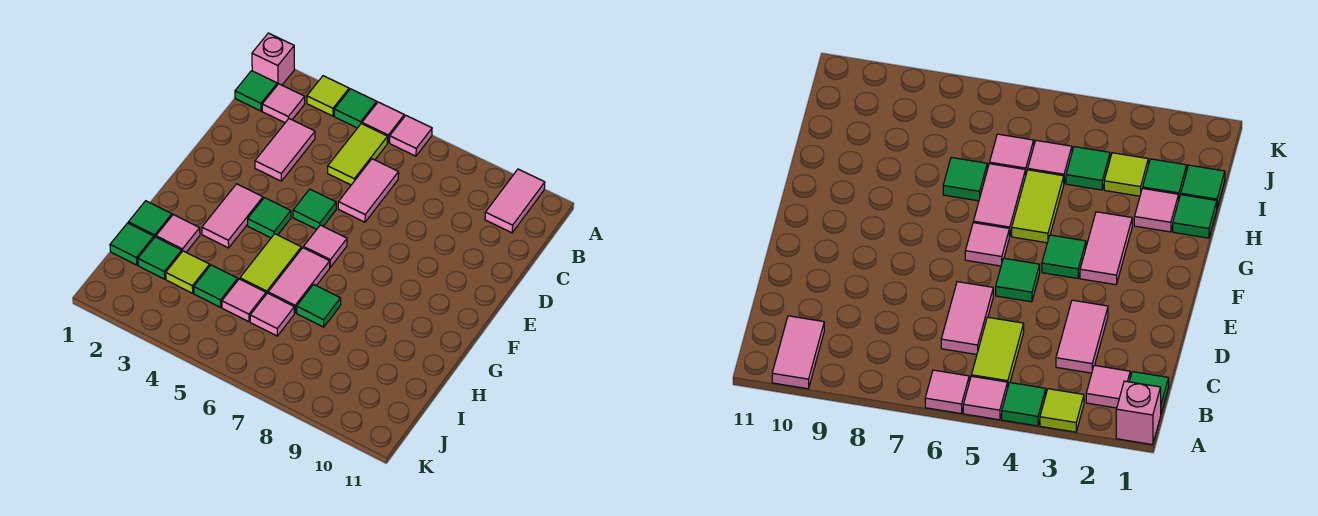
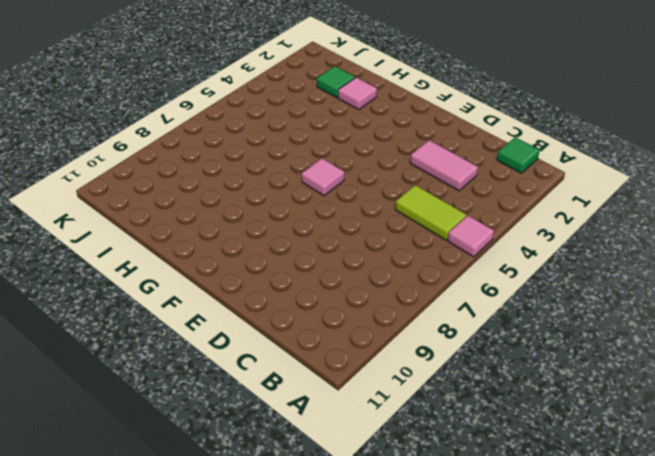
none -> pink brick A1 level 1
none -> lime tile A3 level 1
none -> green tile A4 level 1

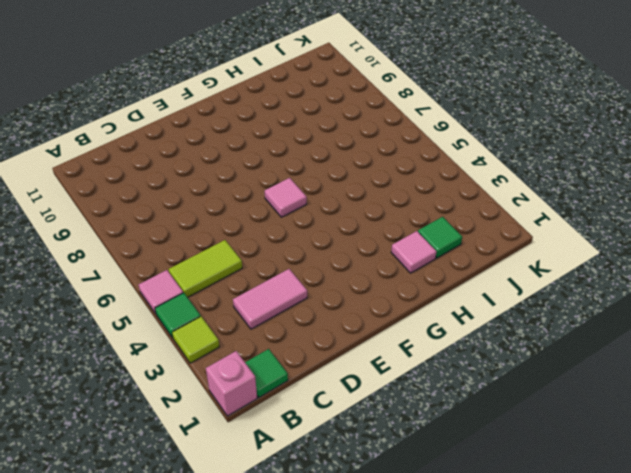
none -> pink tile A6 level 1
none -> pink tile A10:B10 level 1
none -> pink tile B2 level 1

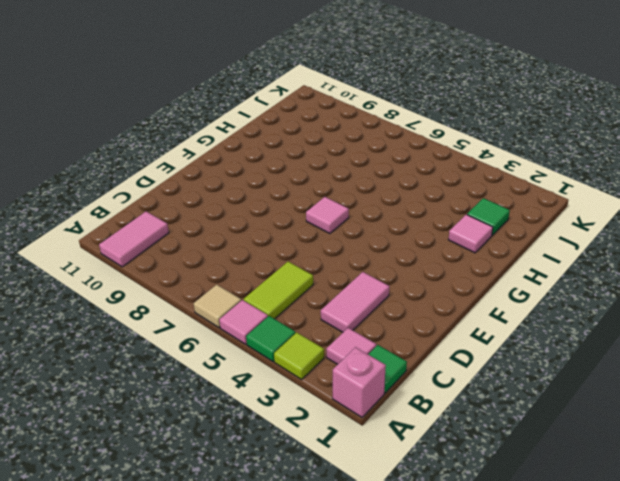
tan tile A6 level 1 -> pink tile A6 level 1
none -> pink tile C6:D6 level 1
none -> green tile E5 level 1
none -> pink tile F3:G3 level 1

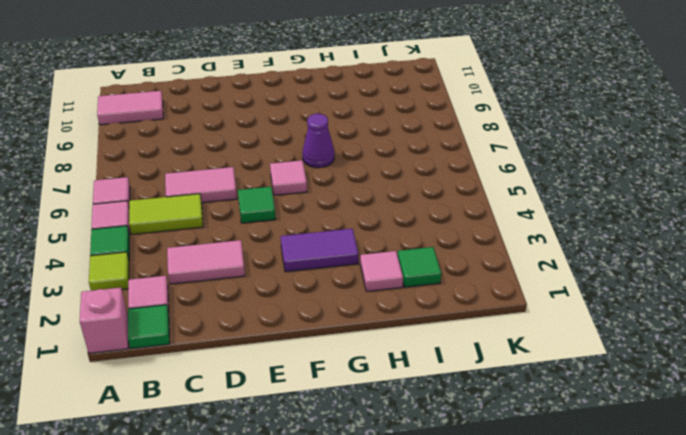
purple tile F3:G3 level 1 -> pink tile F3:G3 level 1
purple cone G7 level 1 -> none
none -> green tile F4 level 1
none -> lime tile G5:H5 level 1
none -> pink tile G6:H6 level 1

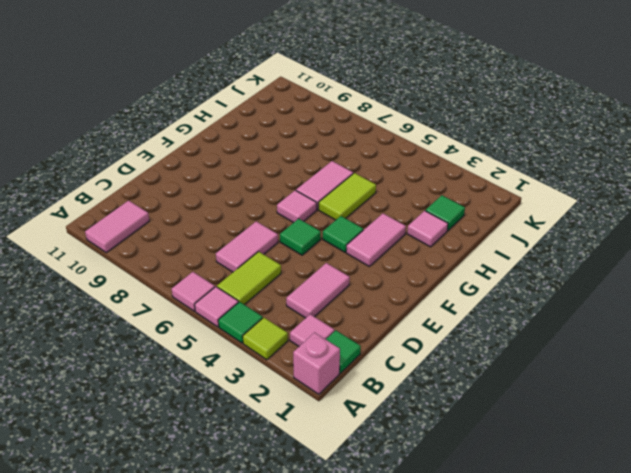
none -> green tile H1 level 1
none -> green tile H7 level 1
none -> green tile I1 level 1

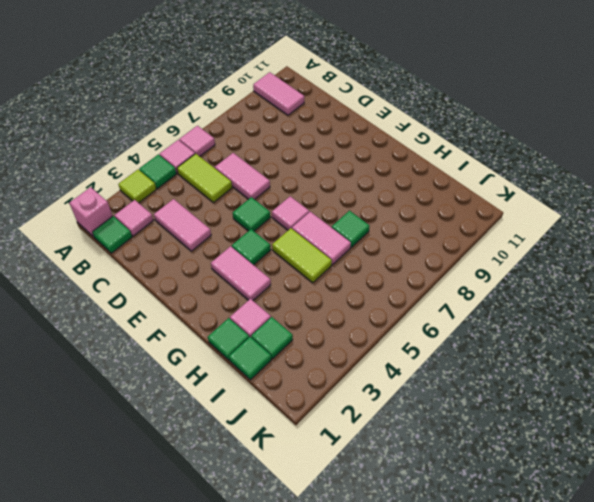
none -> lime tile I3 level 1
none -> green tile I4 level 1
none -> pink tile I5 level 1

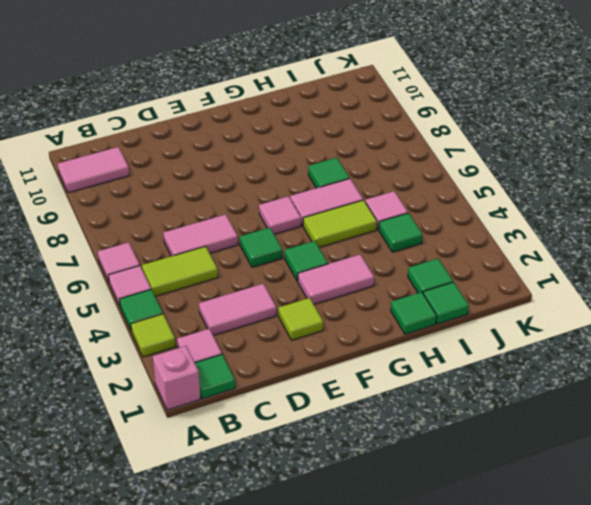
lime tile E2 level 1 -> lime tile I3 level 1
none -> pink tile H2 level 1
none -> pink tile I6 level 1

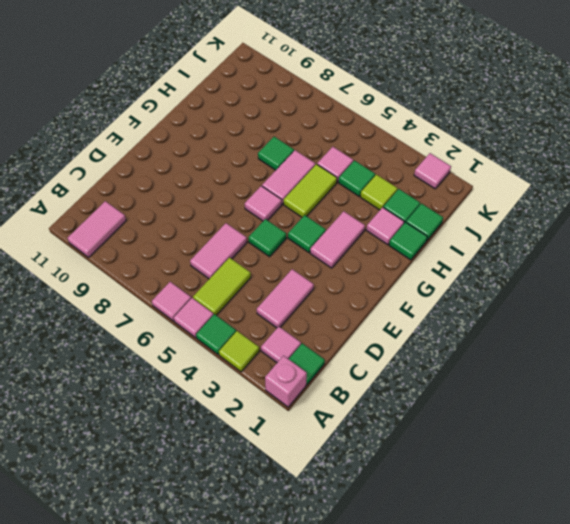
pink tile K2 level 1 -> pink tile I6 level 1

